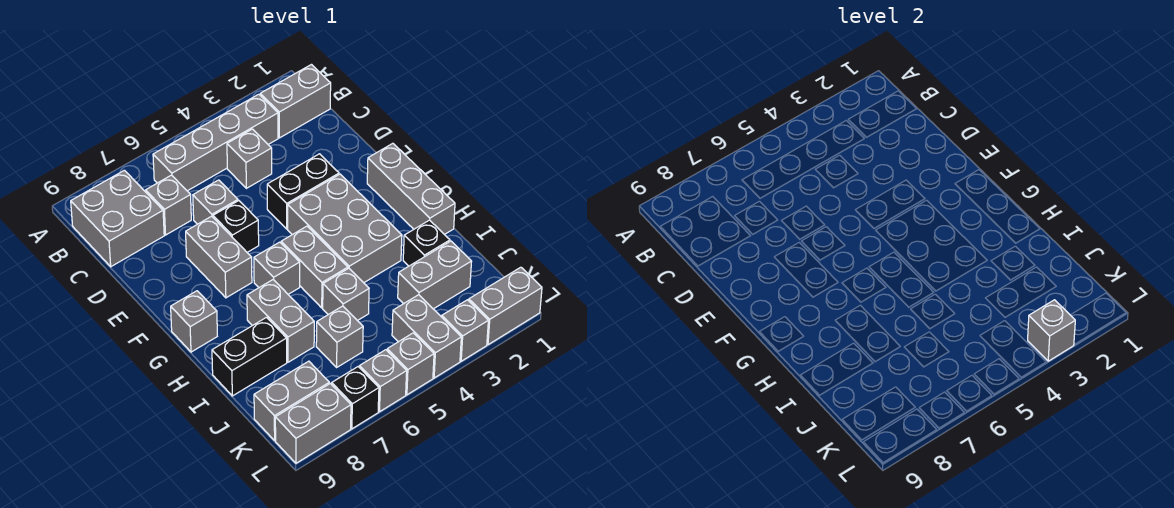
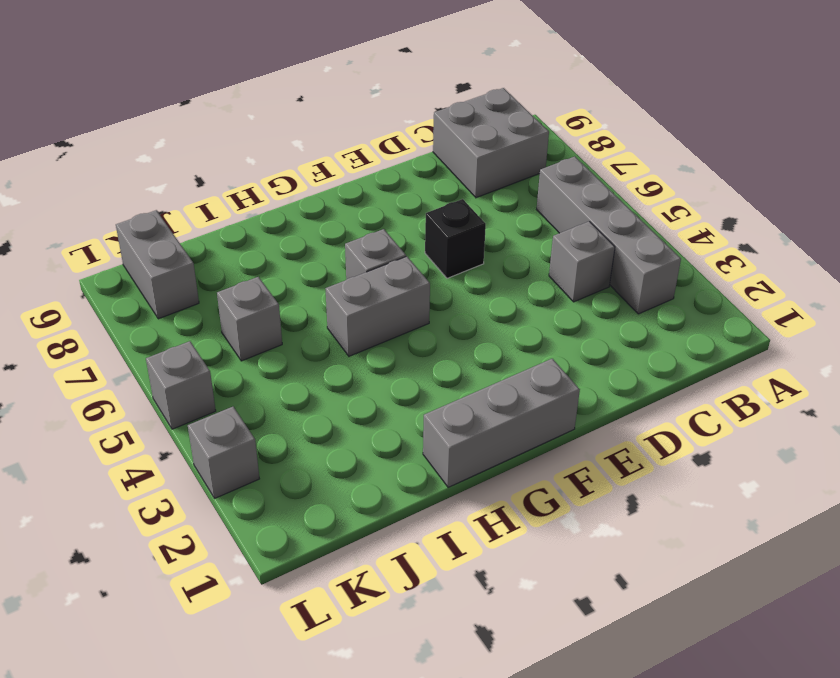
none -> grey brick B1:B2 level 1
none -> grey brick C7 level 1
none -> grey brick D6 level 1

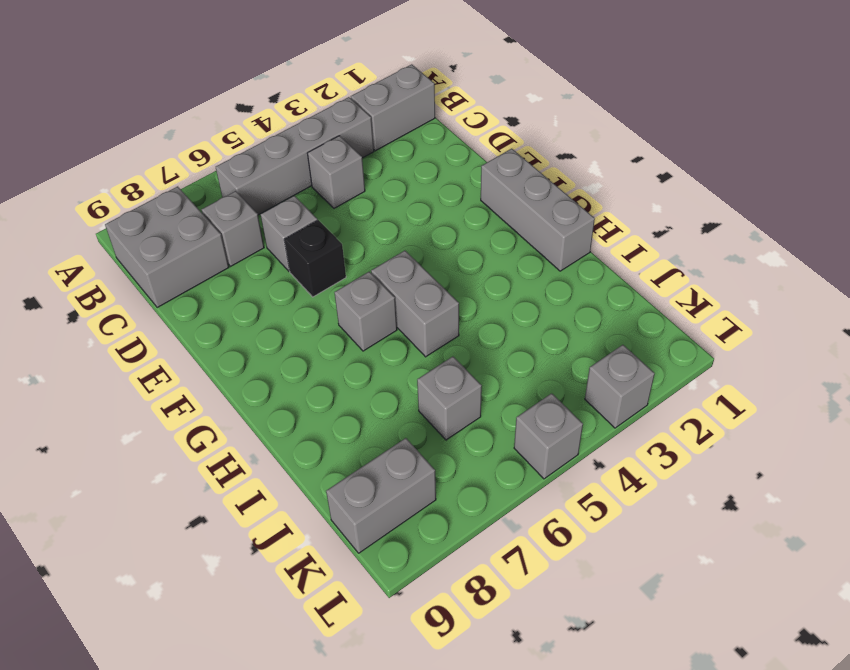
none -> black brick E3:E4 level 1
none -> grey brick E7:F7 level 1
none -> grey brick F3:H4 level 1

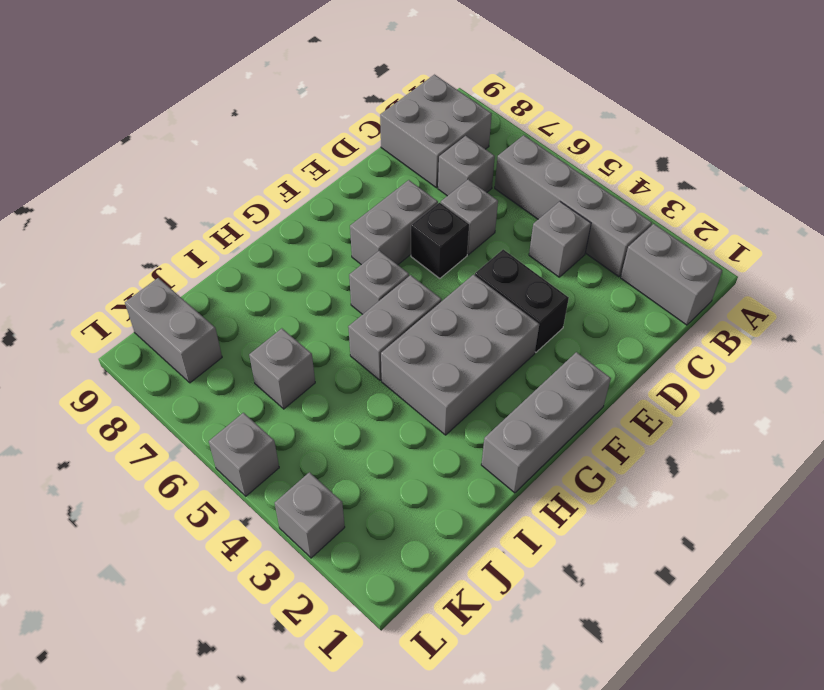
none -> grey brick G9 level 1
none -> grey brick H7:I7 level 1
none -> black brick I2 level 1

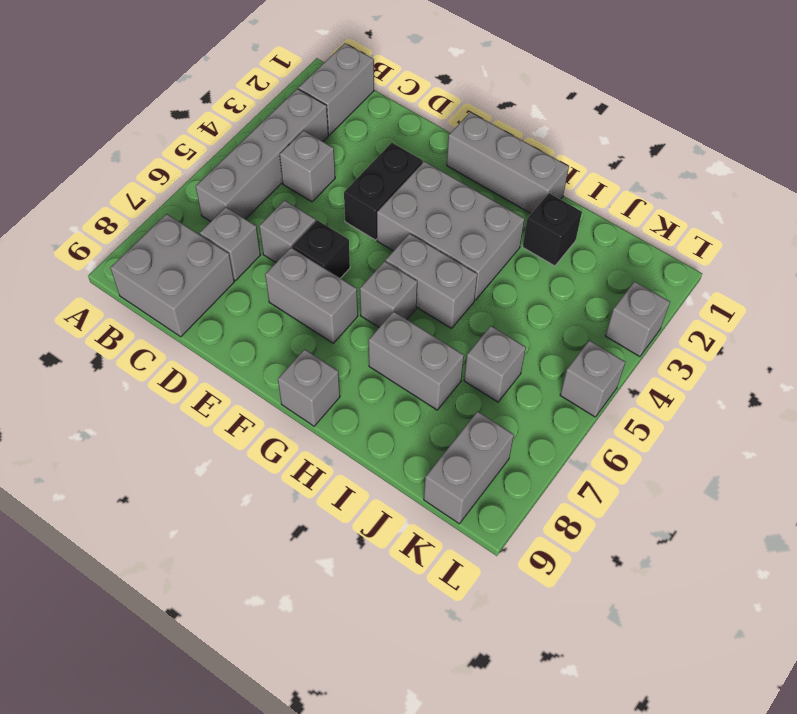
none -> grey brick I5 level 1
none -> black brick I8:I9 level 1
none -> grey brick J2:J3 level 1

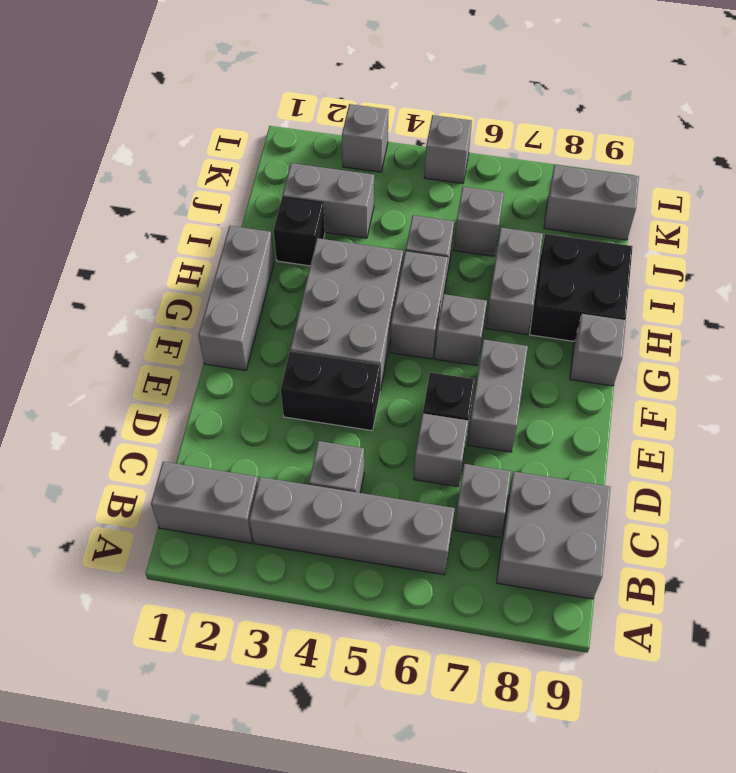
black brick H8:I9 level 1 -> black brick I8:I9 level 1
none -> grey brick K4:L4 level 1
none -> grey brick L1:L2 level 1
none -> grey brick L6 level 1

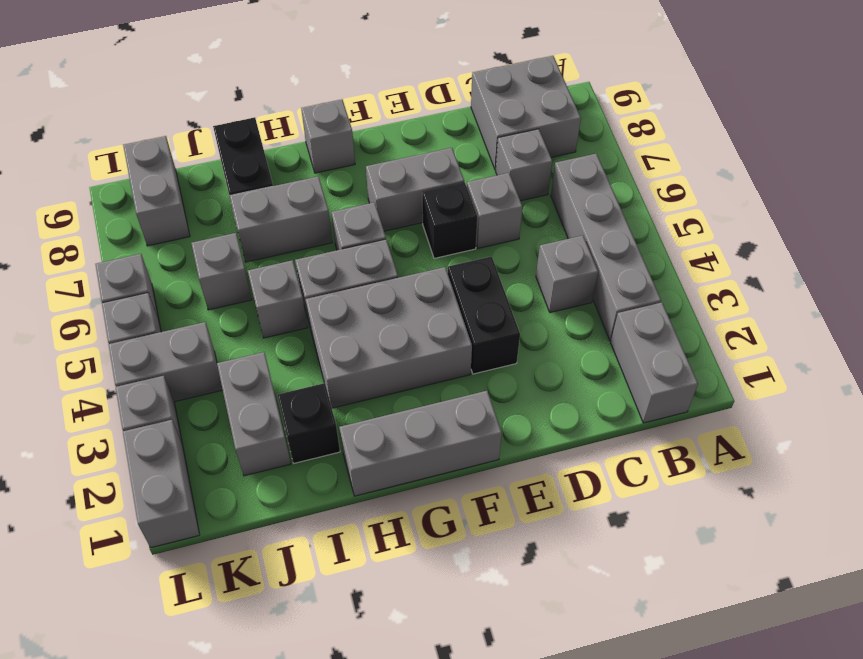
none -> black brick L7 level 1
none -> grey brick L8:L9 level 1
none -> grey brick L3 level 2

